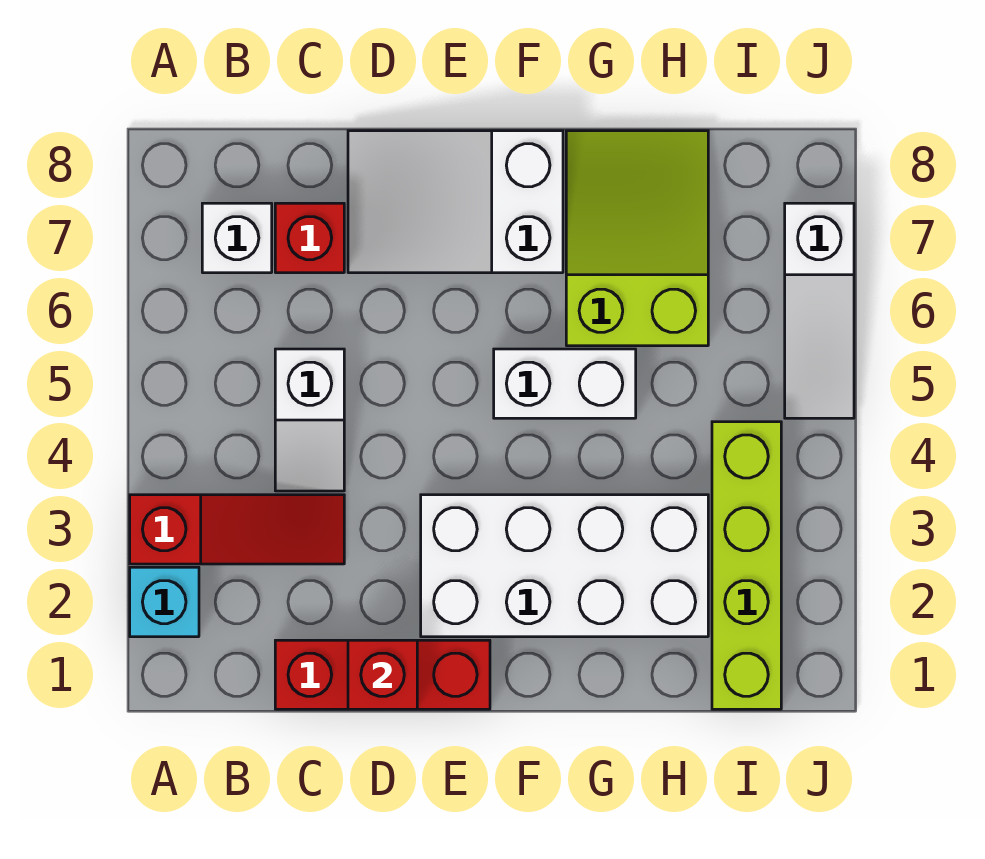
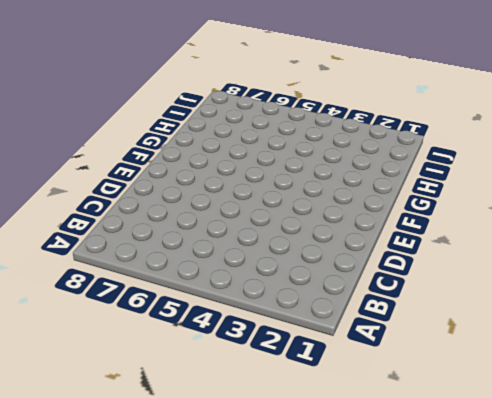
none -> cyan brick A2 level 1
none -> red slope A3:C3 level 1 top A
none -> white brick B7 level 1

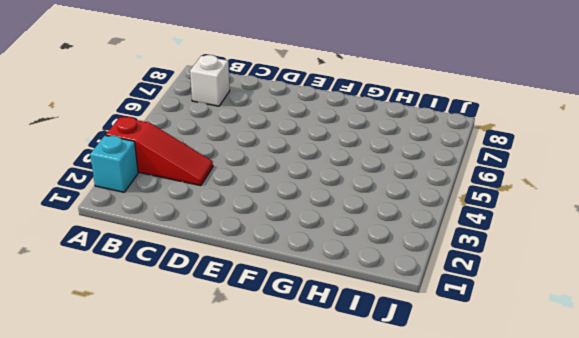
none -> red brick C1:E1 level 1
none -> white slope C4:C5 level 1 top 5
none -> red brick C7 level 1

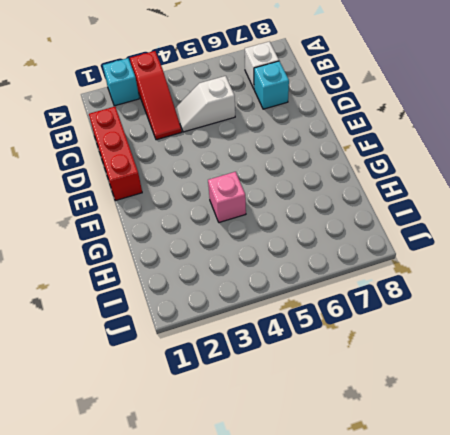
cyan brick C7 level 1 -> red brick C7 level 1
pink brick G4 level 1 -> none
none -> white slope D7:F8 level 1 top F
none -> white brick E2:H3 level 1
none -> white brick F5:G5 level 1

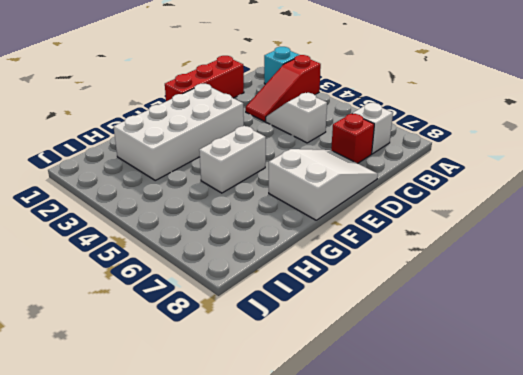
none -> lime slope G6:H8 level 1 top 6
none -> lime brick I1:I4 level 1
none -> white slope J5:J7 level 1 top 7

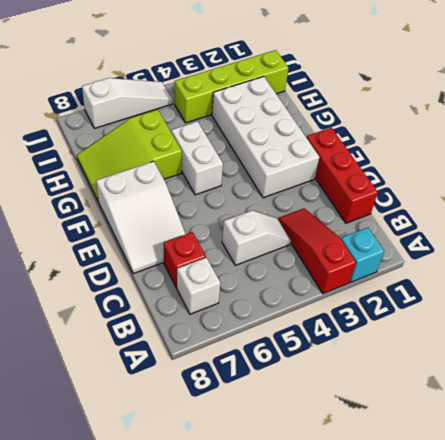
none -> red brick D1 level 2

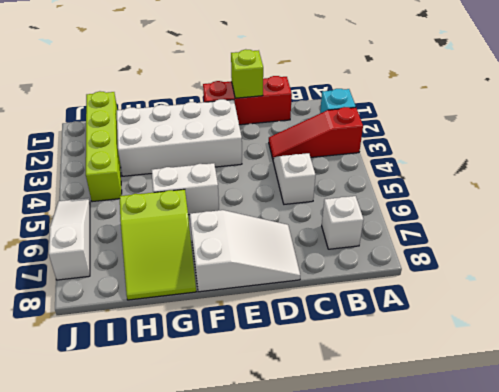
lime brick D1 level 2 -> red brick D1 level 2
none -> red brick C7 level 1

